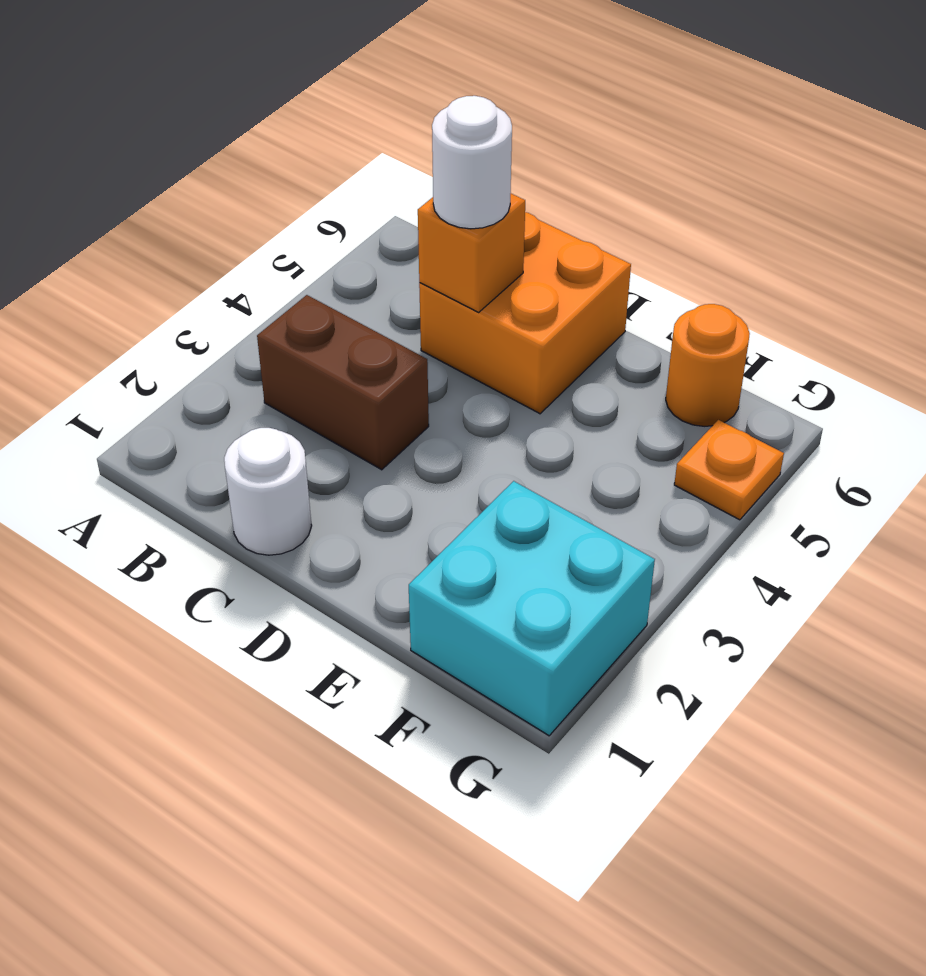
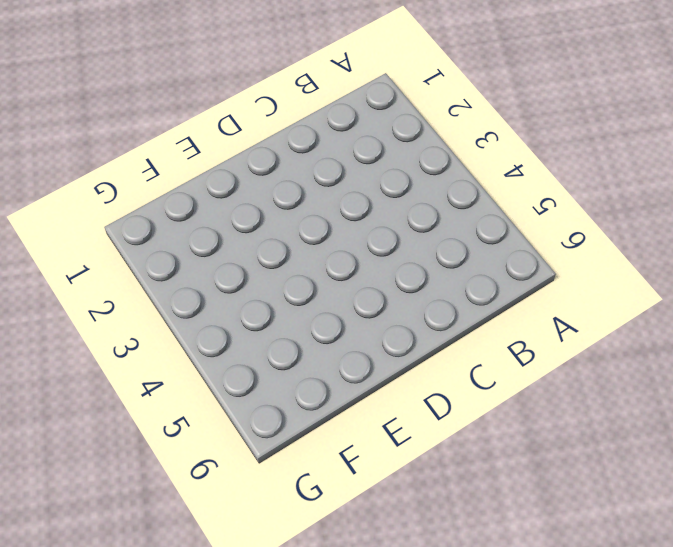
none -> brown brick B3:C3 level 1
none -> white round brick C1 level 1

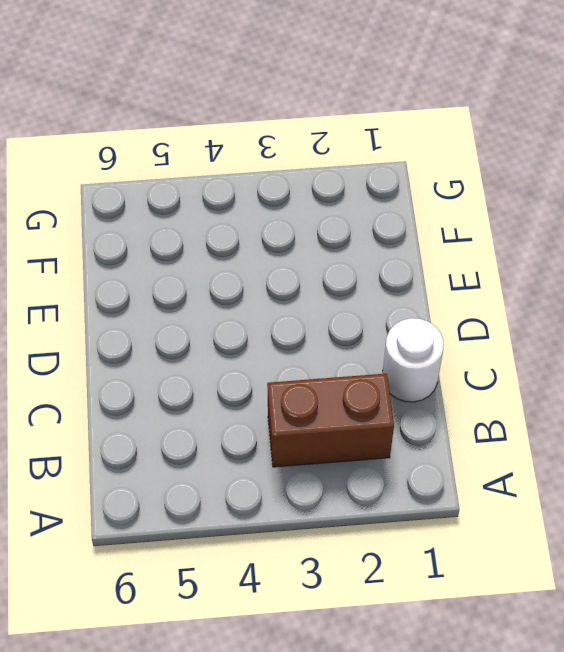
brown brick B2:B3 level 1 -> brown brick B3:C3 level 1
none -> orange brick C5:D6 level 1
none -> cyan brick F1:G2 level 1

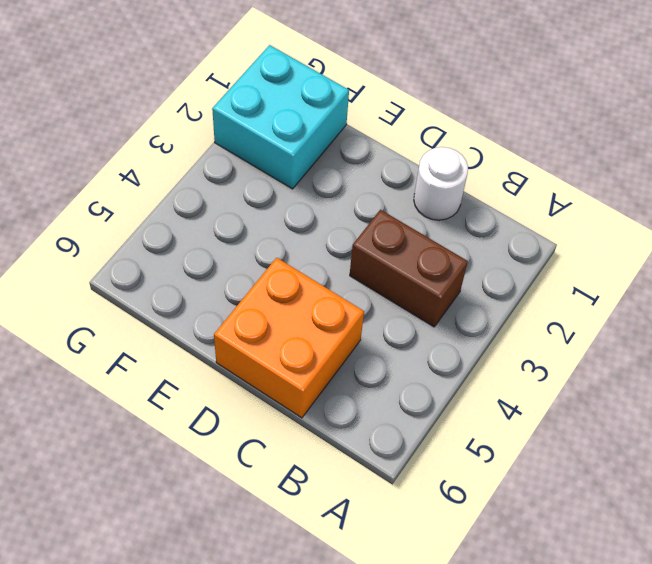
none -> orange round brick F6 level 1
none -> orange plate G5 level 1

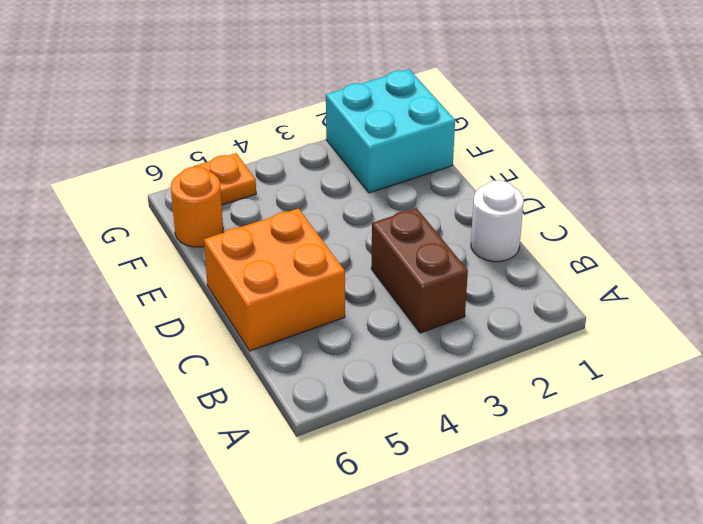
none -> orange brick C5 level 2
none -> white round brick C5 level 3

